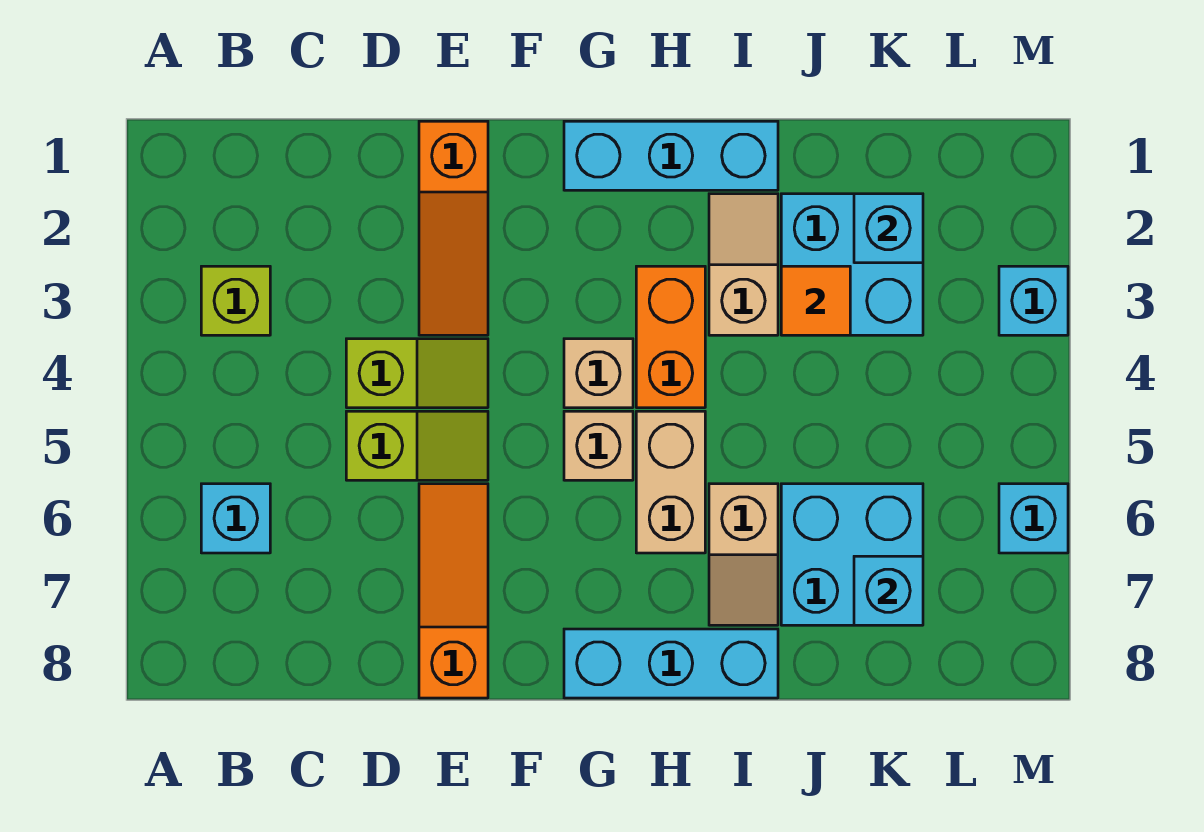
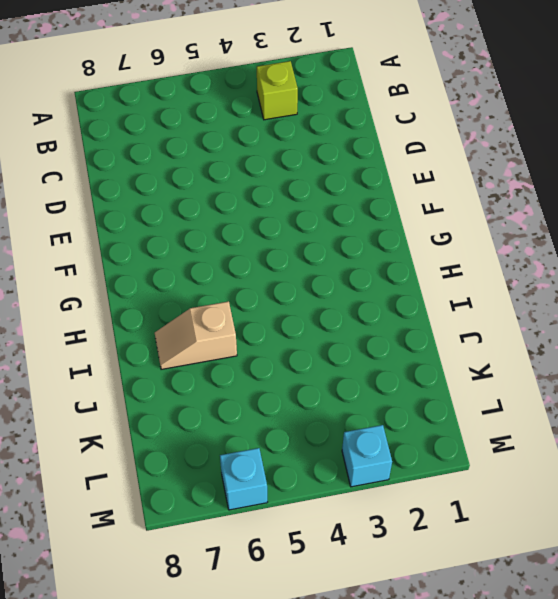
none -> cyan brick B6 level 1
none -> lime slope D4:E4 level 1 top D
none -> lime slope D5:E5 level 1 top D

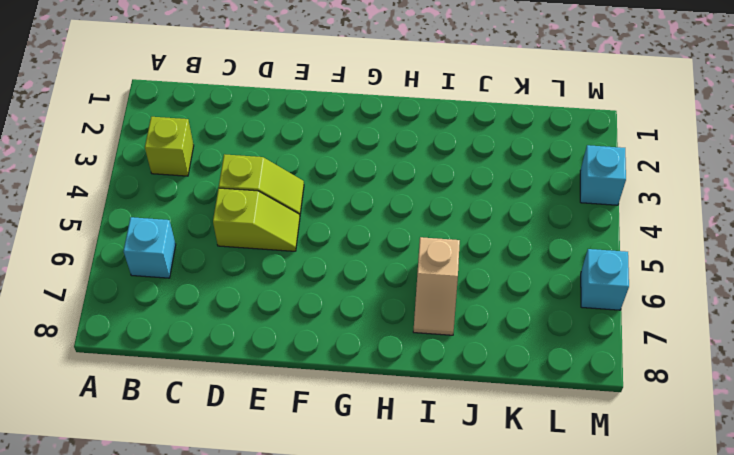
none -> orange slope E1:E3 level 1 top 1
none -> orange slope E6:E8 level 1 top 8
none -> cyan brick G1:I1 level 1

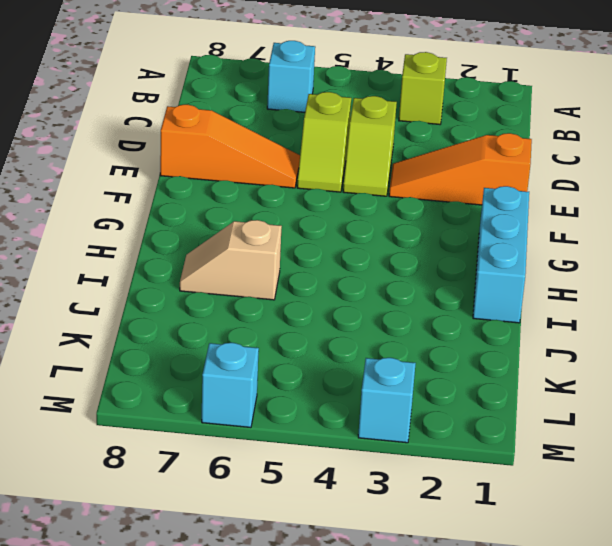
none -> tan brick G4 level 1
none -> tan brick G5 level 1
none -> cyan brick G8:I8 level 1

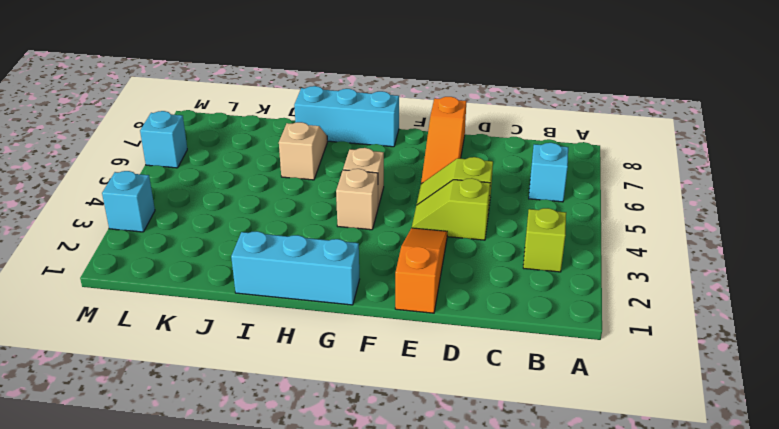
none -> orange brick H3:H4 level 1
none -> tan brick H5:H6 level 1
none -> tan slope I2:I3 level 1 top 3

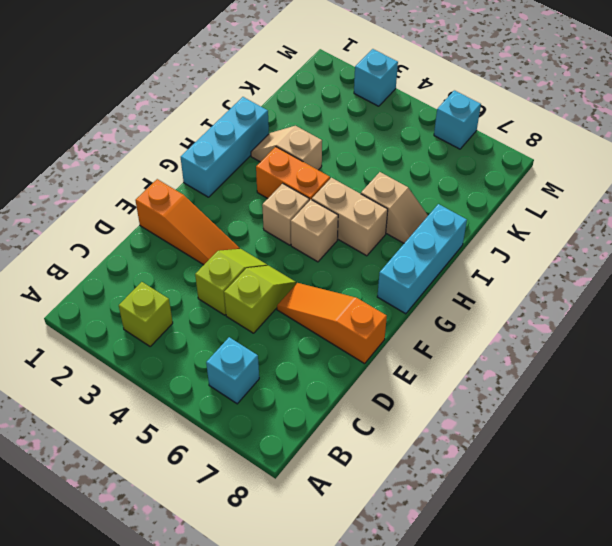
none -> cyan brick J2:K3 level 1
none -> cyan brick J6:K7 level 1
none -> orange tile J3 level 2

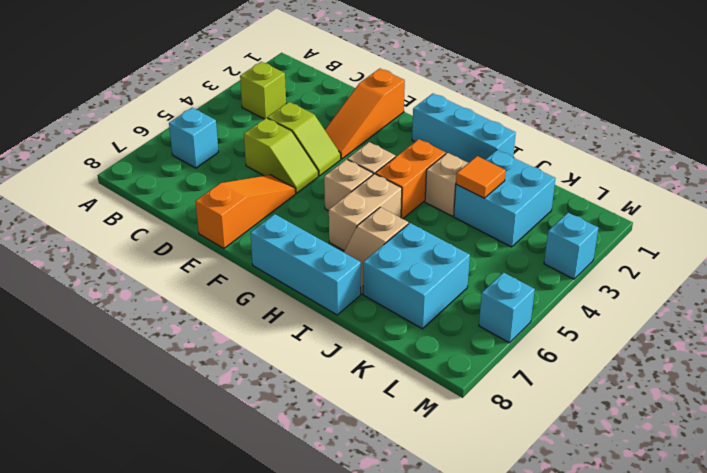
none -> cyan brick K2 level 2
none -> cyan brick K7 level 2

